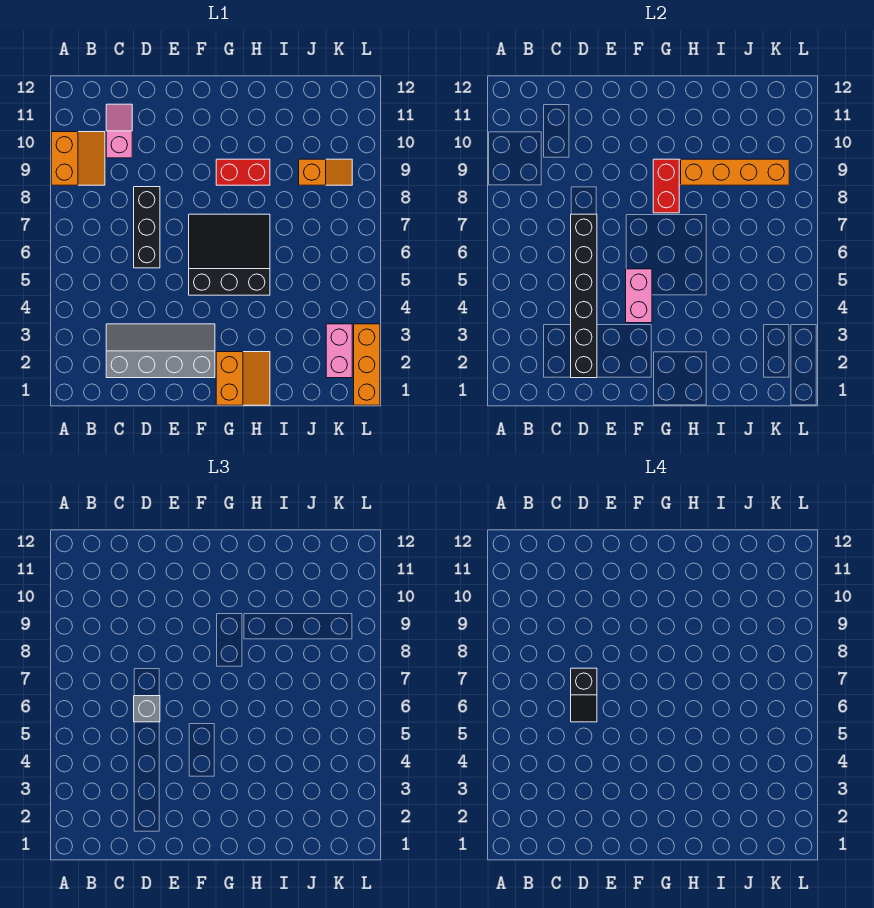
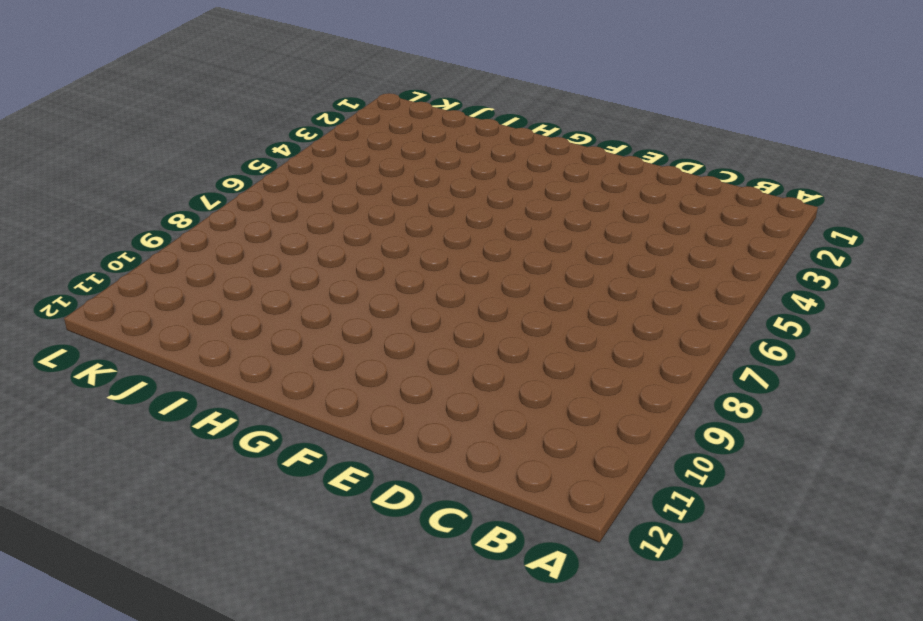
none -> orange slope A9:B10 level 1 top A
none -> grey slope C2:F3 level 1 top 2
none -> pink slope C10:C11 level 1 top 10

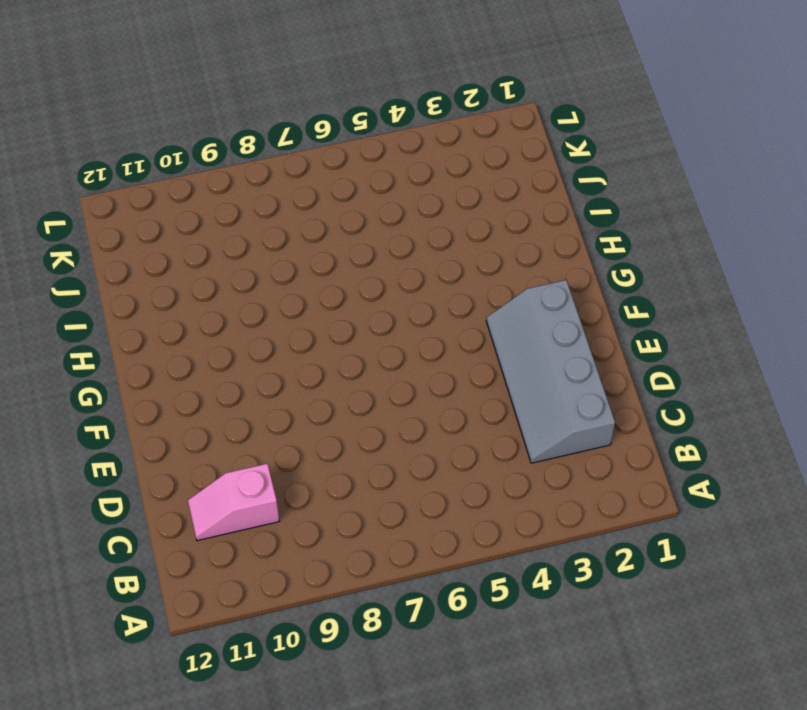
none -> orange slope A9:B10 level 1 top A
none -> black brick D6:D8 level 1
none -> black slope F5:H7 level 1 top 5

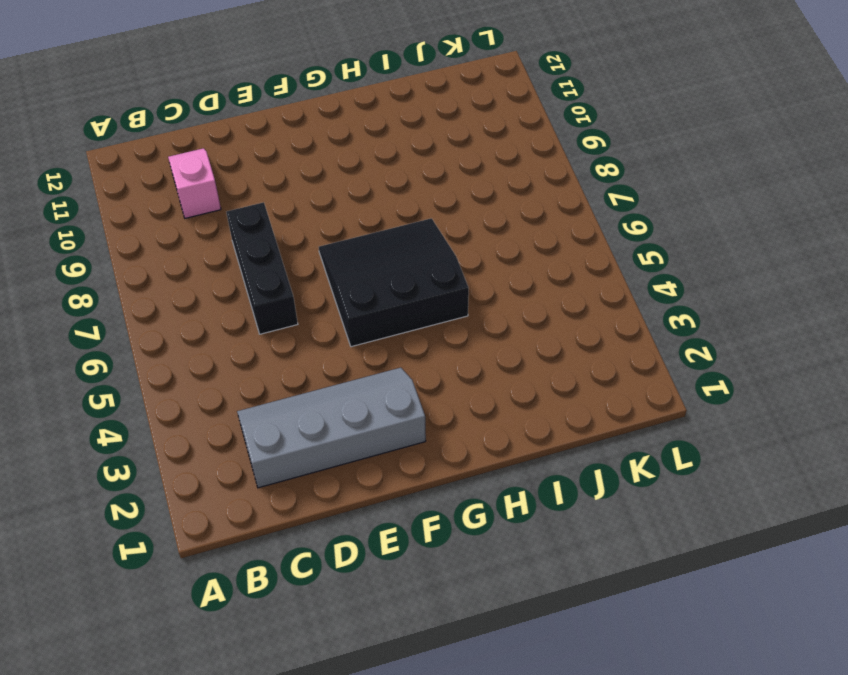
none -> orange slope A9:B10 level 1 top A
none -> orange slope G1:H2 level 1 top G
none -> red brick G9:H9 level 1

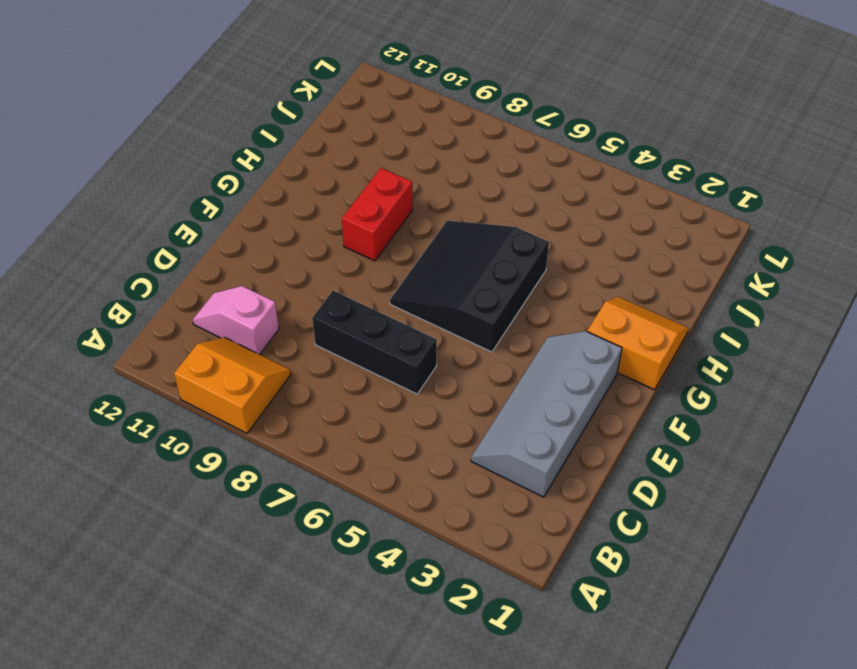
none -> orange slope J9:K9 level 1 top J
none -> pink brick K2:K3 level 1
none -> orange brick L1:L3 level 1

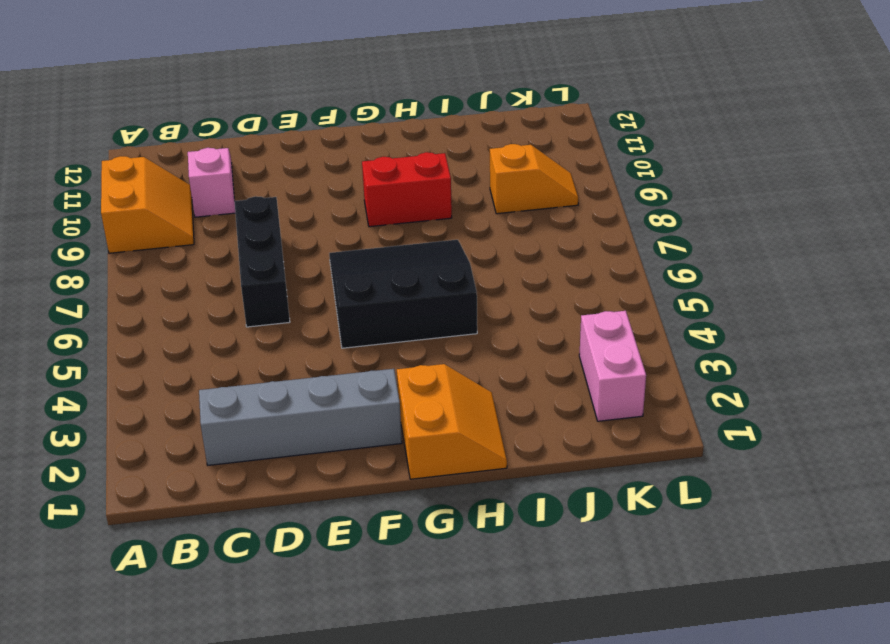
none -> orange brick L1:L3 level 1
none -> black brick D2:D7 level 2
none -> pink brick F4:F5 level 2

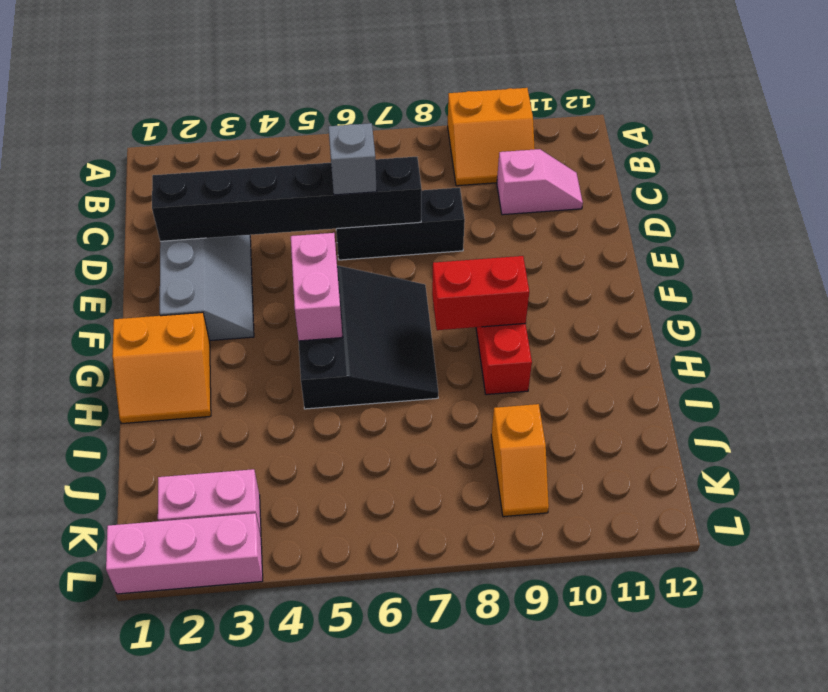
pink brick F5:G5 level 2 -> pink brick F4:F5 level 2
pink brick L1:L3 level 1 -> orange brick L1:L3 level 1
none -> orange brick H9:K9 level 2
none -> black slope D6:D7 level 4 top 7

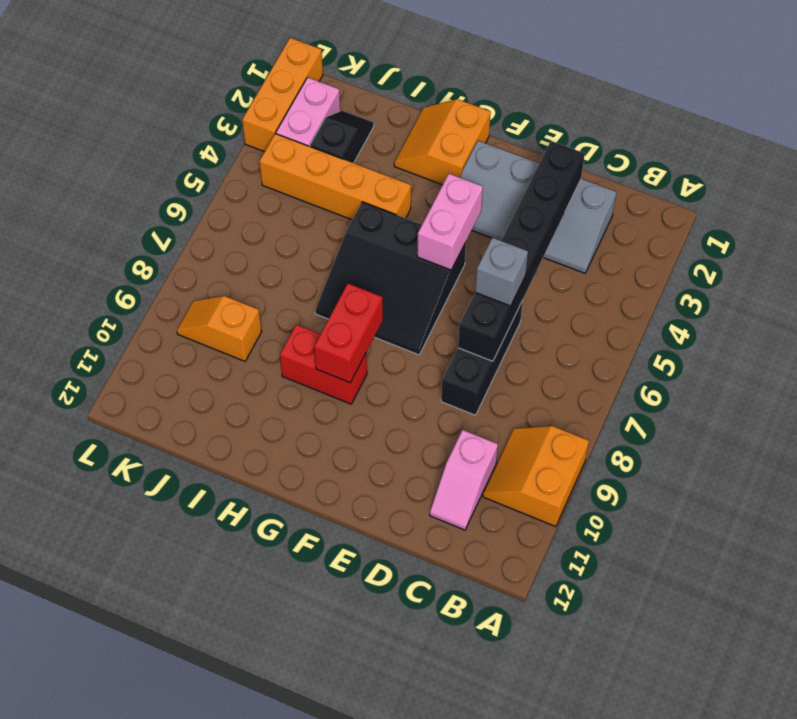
orange brick H4:K4 level 1 -> orange brick H9:K9 level 2
black slope J2:J3 level 1 top 3 -> black slope D6:D7 level 4 top 7

